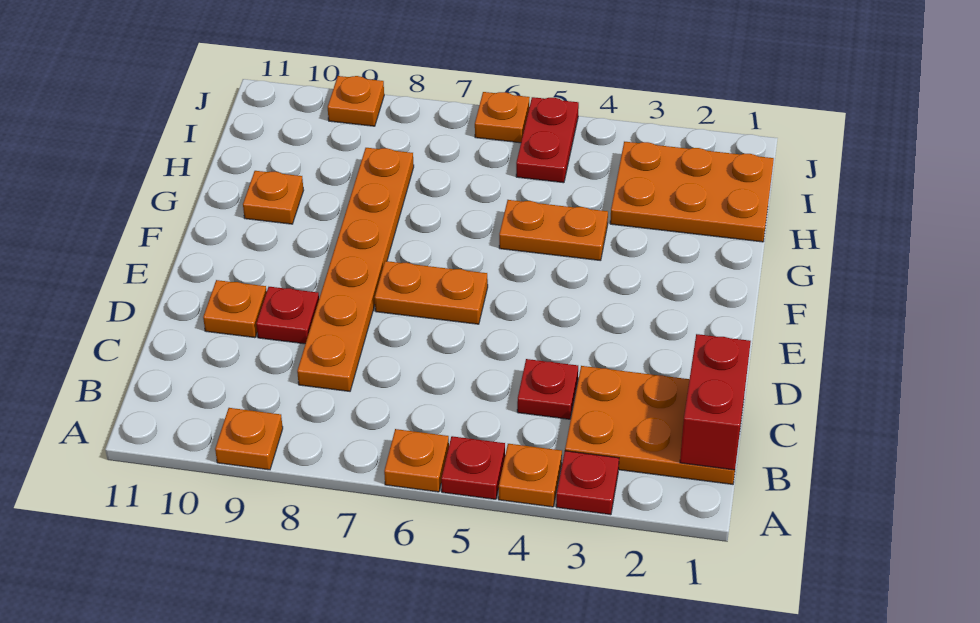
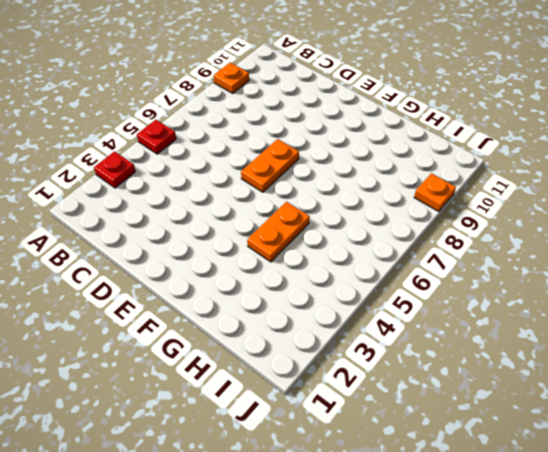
none -> orange plate A4 level 1
none -> orange plate A6 level 1
none -> orange plate B1:C3 level 1

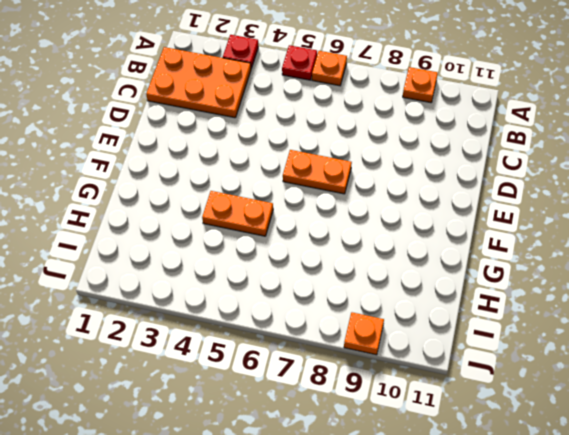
none -> orange plate A4 level 1
none -> red plate C4 level 1
none -> orange plate C8:H8 level 1

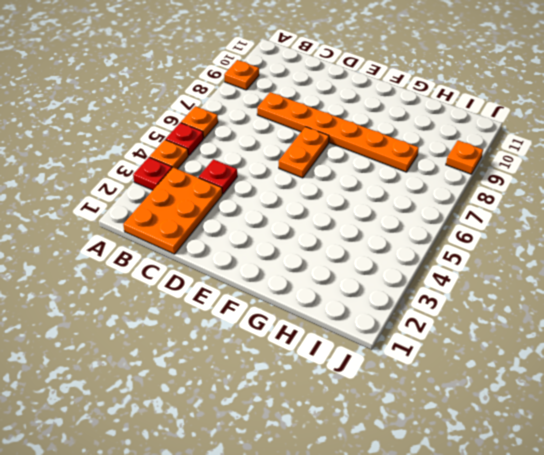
none -> red plate D9 level 1
none -> orange plate D10 level 1
none -> orange plate G4:G5 level 1

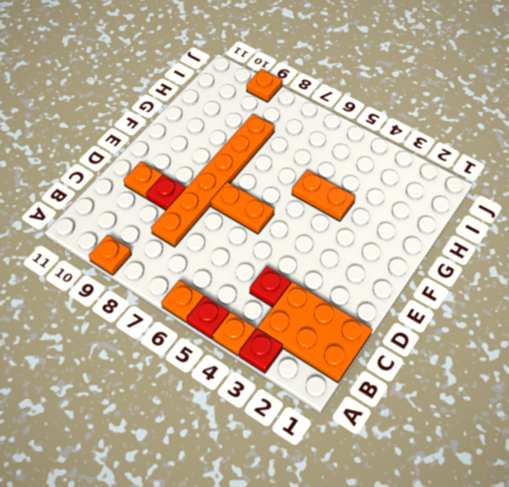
none -> orange plate G10 level 1
none -> orange plate H1:I3 level 1
none -> red plate I5:J5 level 1

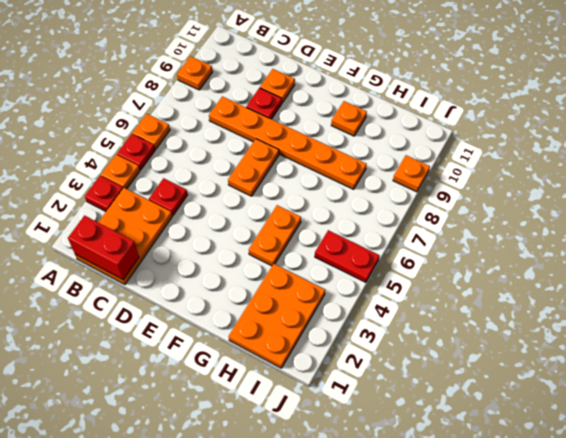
none -> orange plate J6 level 1

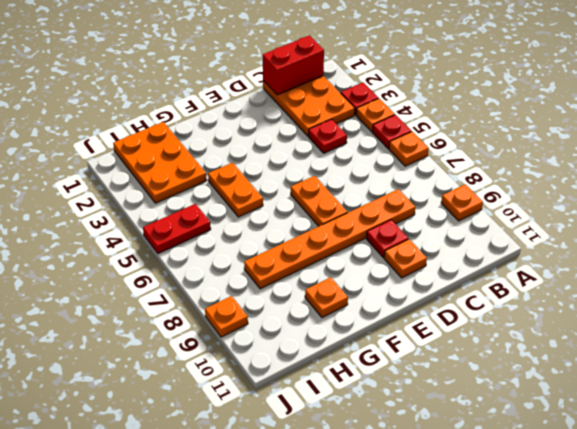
none -> orange plate J6 level 1

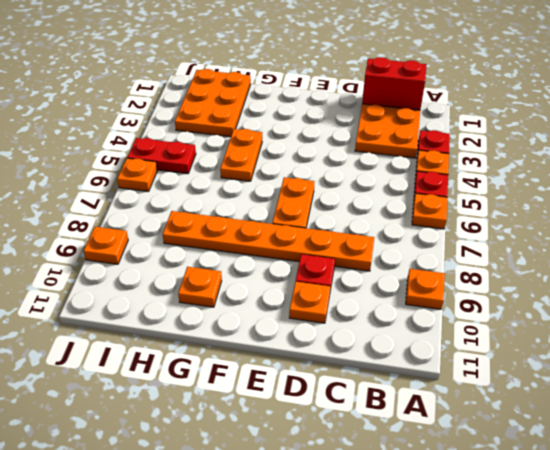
none -> red plate C4 level 1

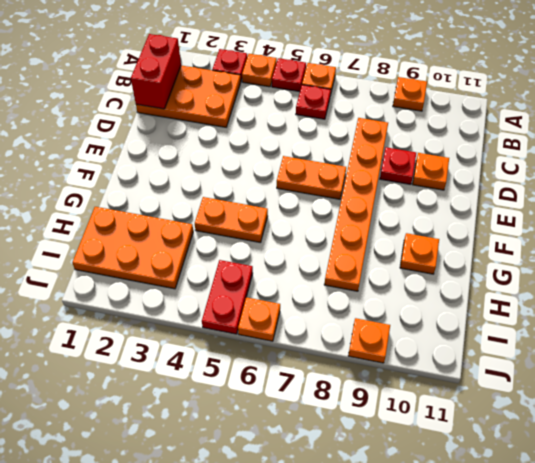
red plate B6 level 1 -> red plate C4 level 1

